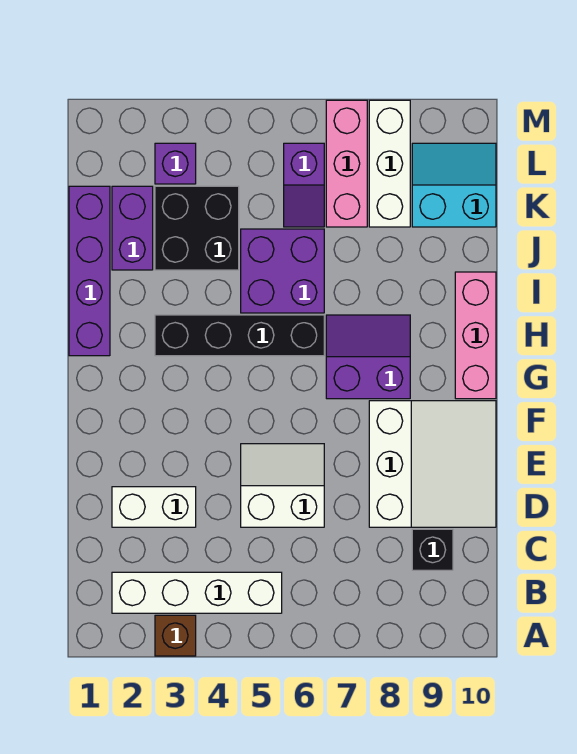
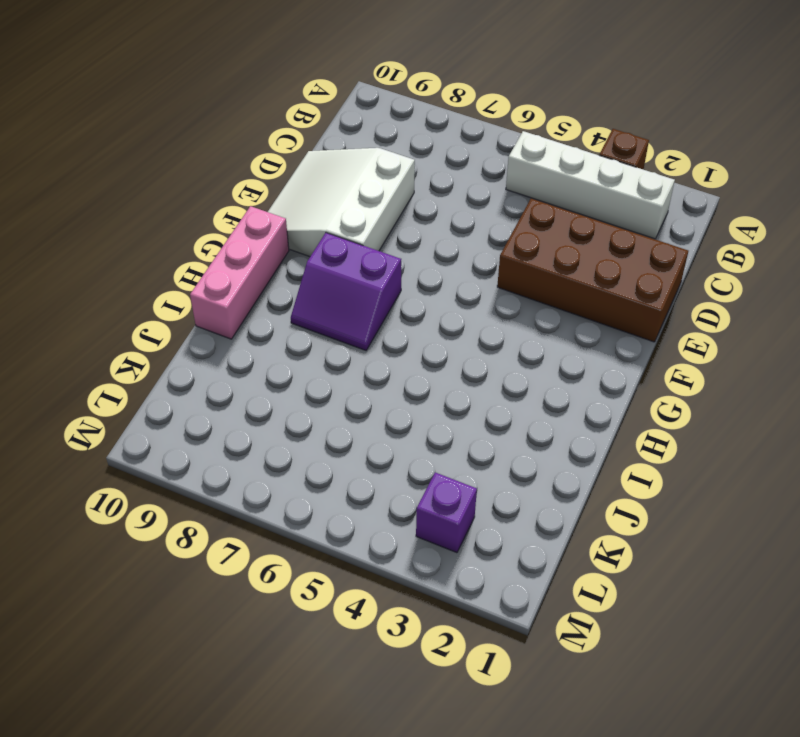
brown brick D1:E4 level 1 -> white brick D2:D3 level 1
none -> black brick C9 level 1
none -> white slope D5:E6 level 1 top D
none -> purple brick H1:K1 level 1

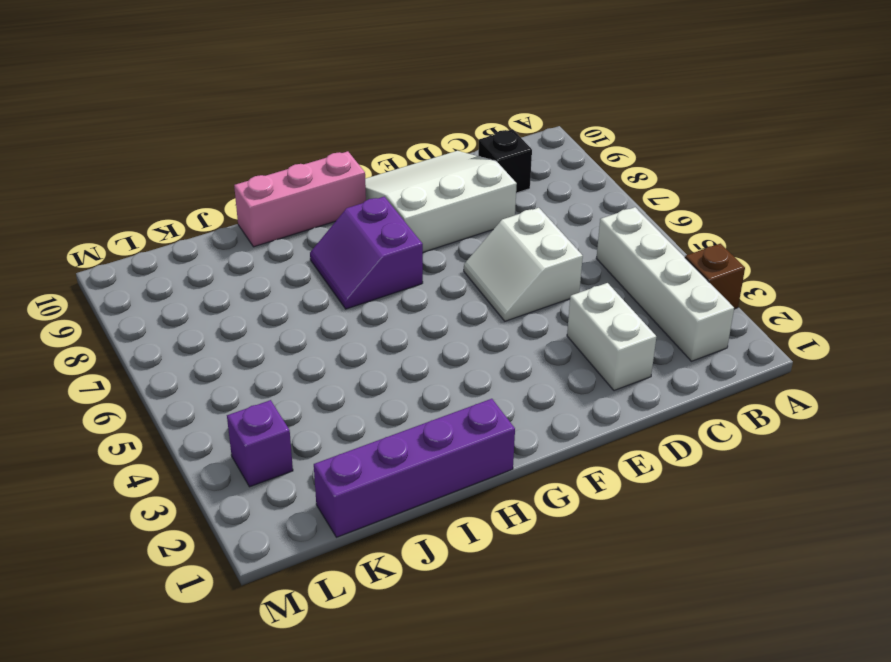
none -> black brick H3:H6 level 1
none -> purple brick I5:J6 level 1
none -> purple brick J2:K2 level 1

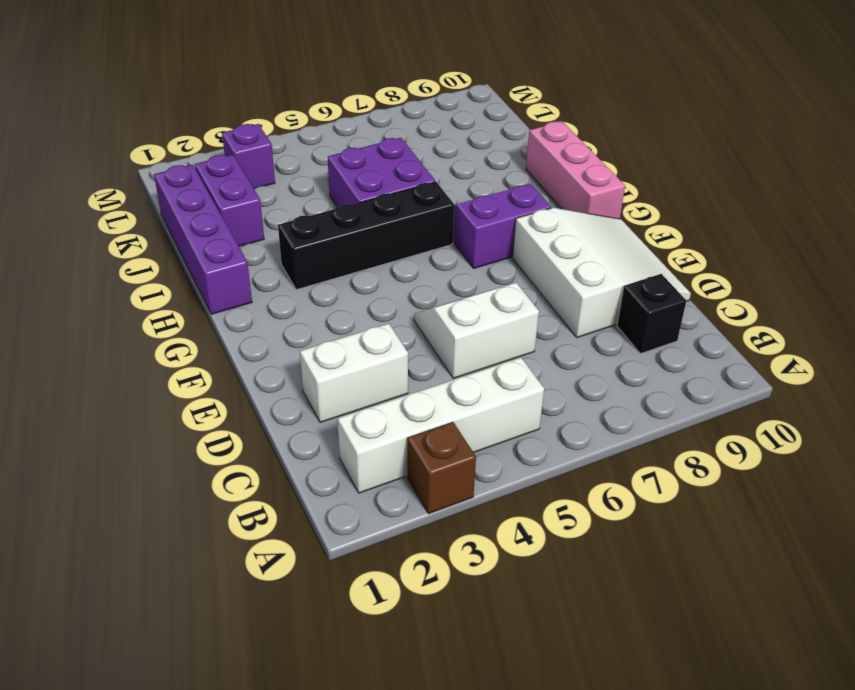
none -> black brick J3:K4 level 1
none -> purple slope K6:L6 level 1 top L
none -> pink brick K7:M7 level 1

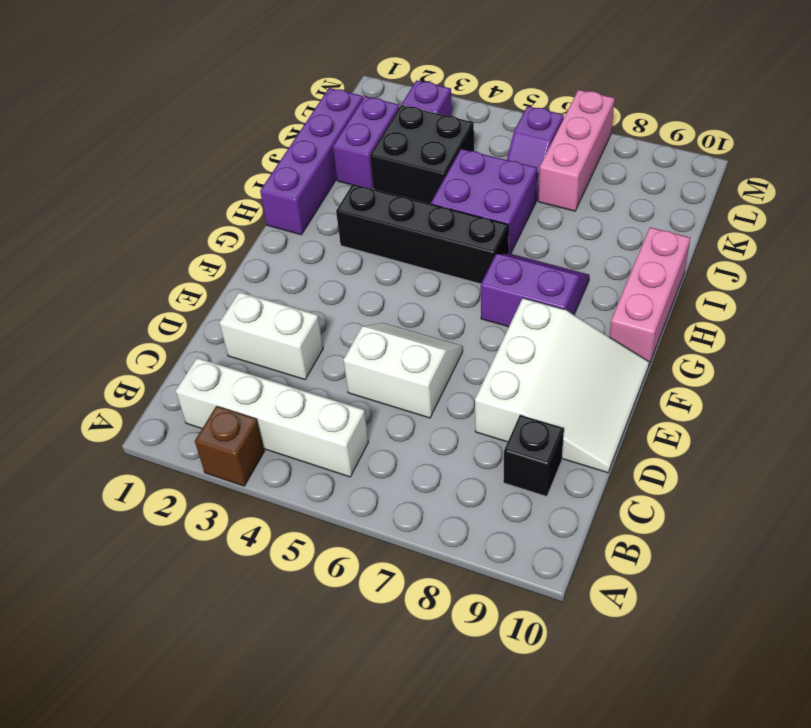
none -> white brick K8:M8 level 1
none -> cyan slope K9:L10 level 1 top K

